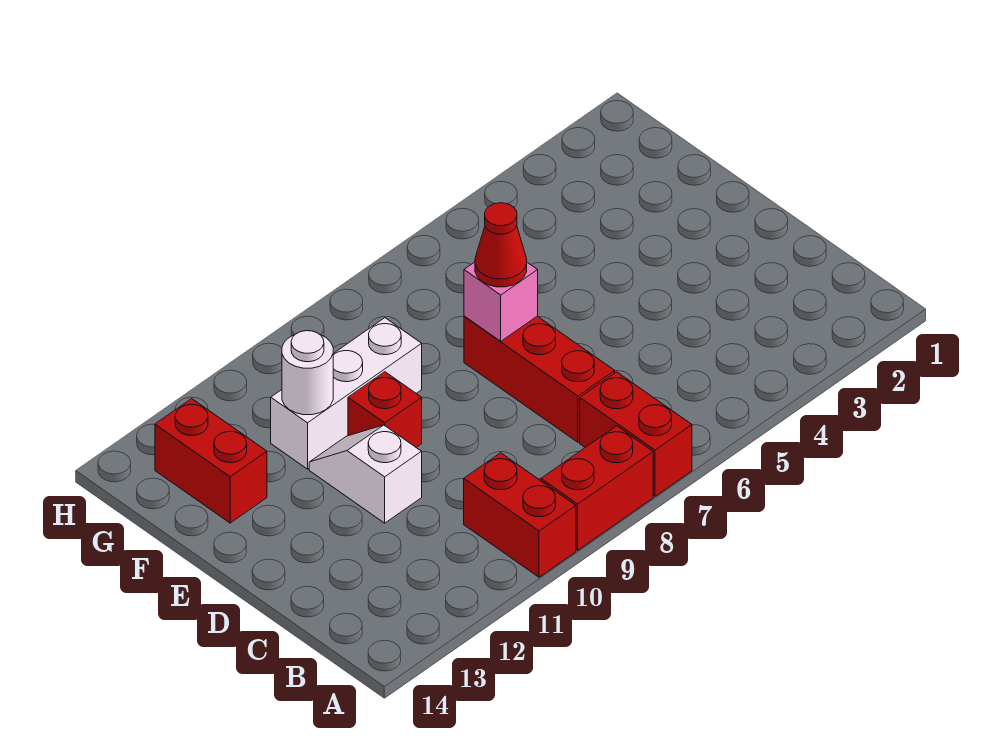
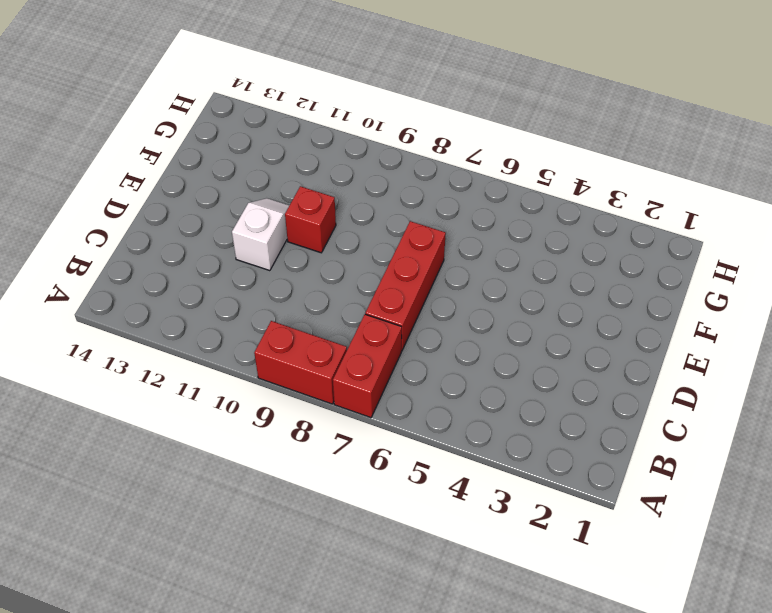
none -> red brick A10:B10 level 1
none -> white brick F9:F11 level 1

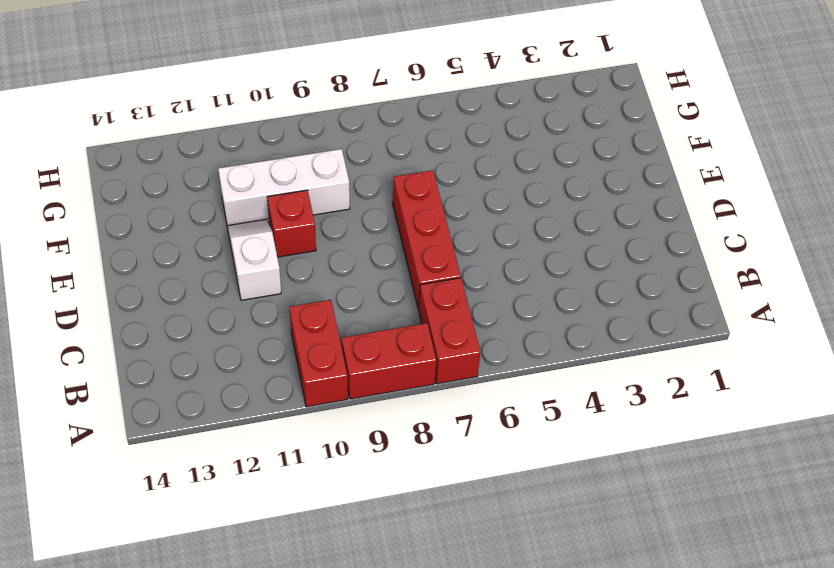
none -> red brick F13:G13 level 1
none -> pink brick E7 level 2

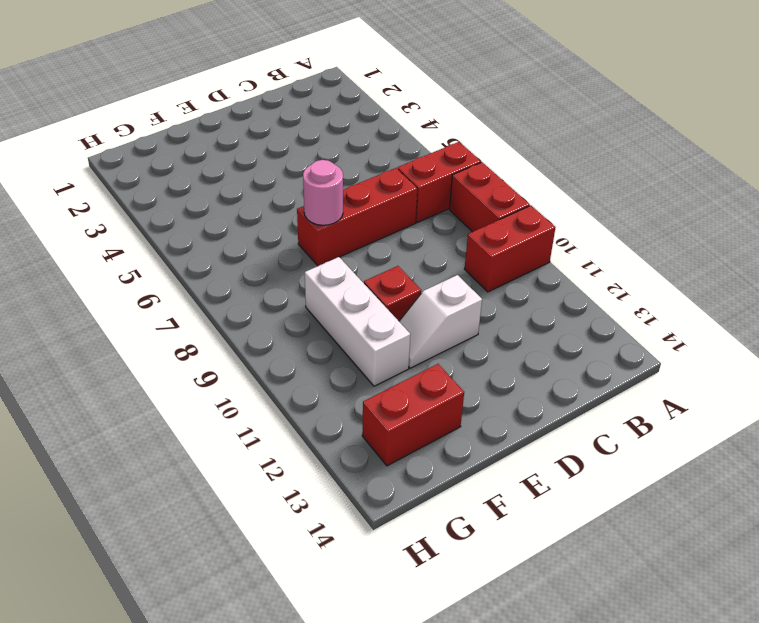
pink round brick E7 level 2 -> pink brick E7 level 2
none -> white round brick F11 level 2
none -> red cone E7 level 3

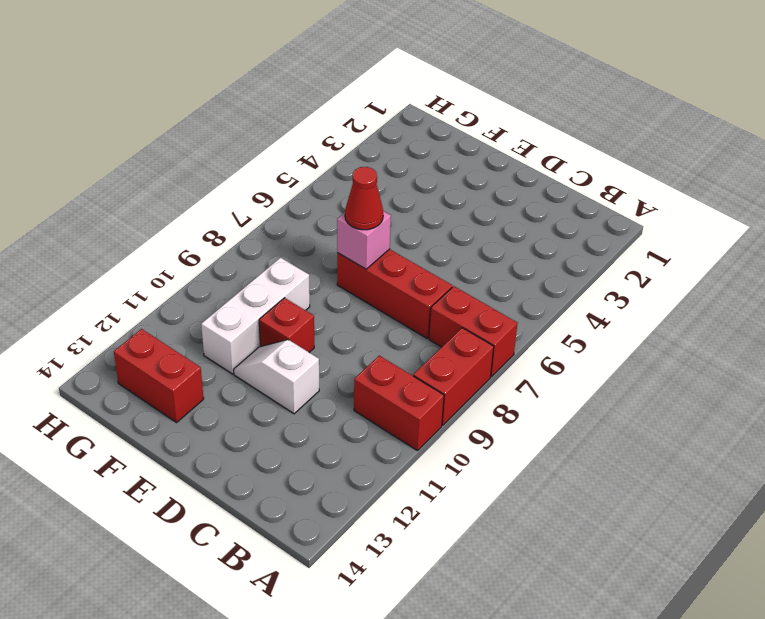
none -> white round brick F11 level 2

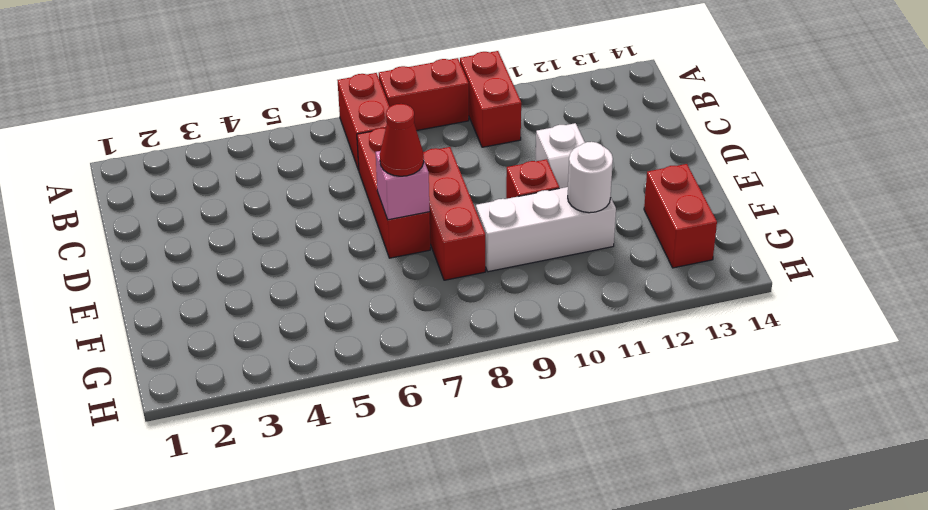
red brick D8:F8 level 1 -> none

